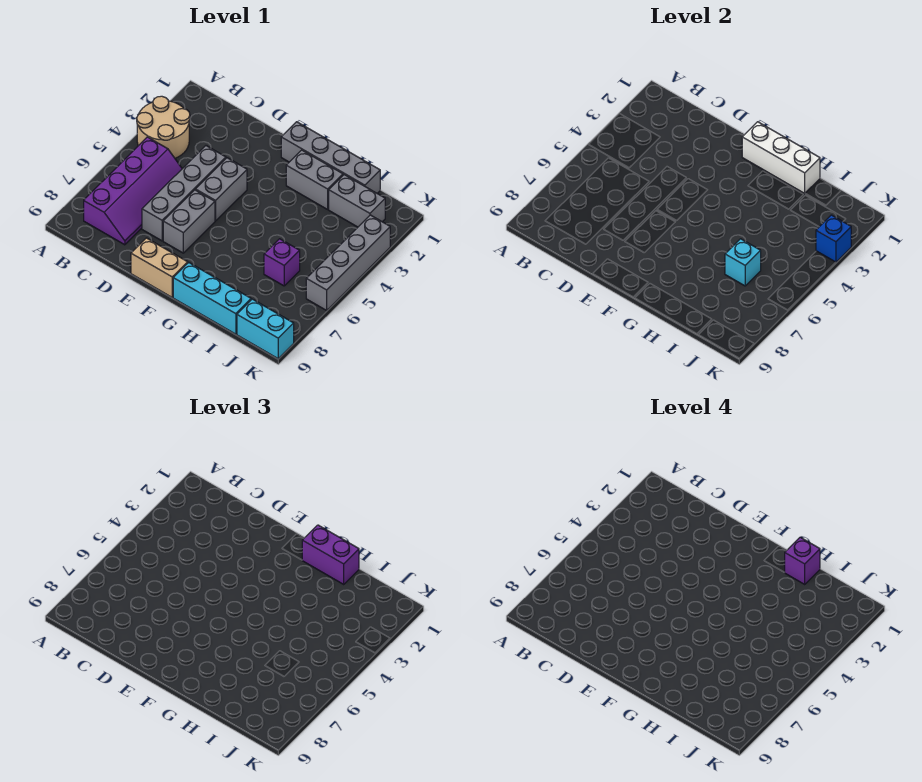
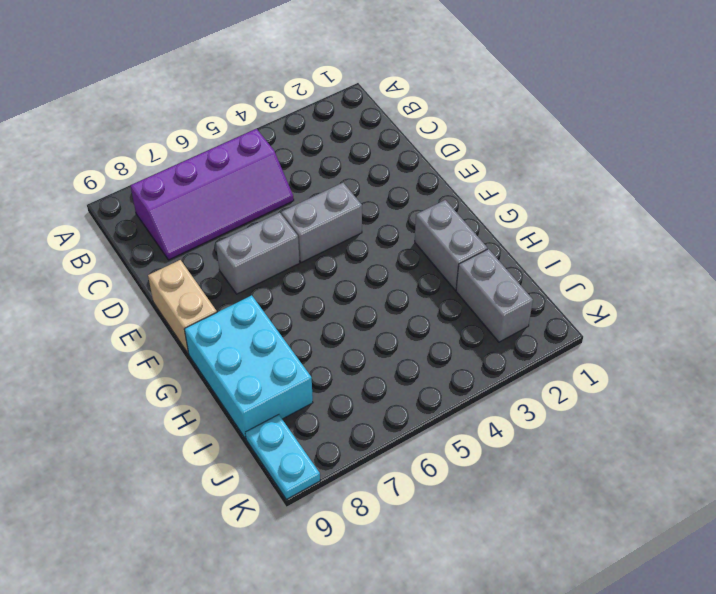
cyan brick G8:I9 level 1 -> cyan brick G9:I9 level 1
cyan plate J9:K9 level 1 -> cyan brick J9:K9 level 1
none -> tan round brick A3:B4 level 1
none -> grey brick D4:D7 level 1
none -> grey brick F1:I1 level 1

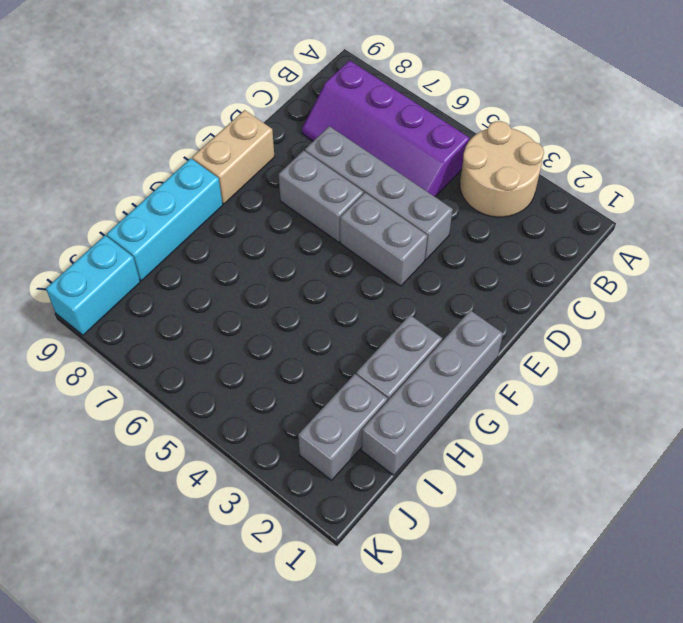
none -> purple brick I6 level 1
none -> grey brick K3:K6 level 1
none -> white brick F1:H1 level 2

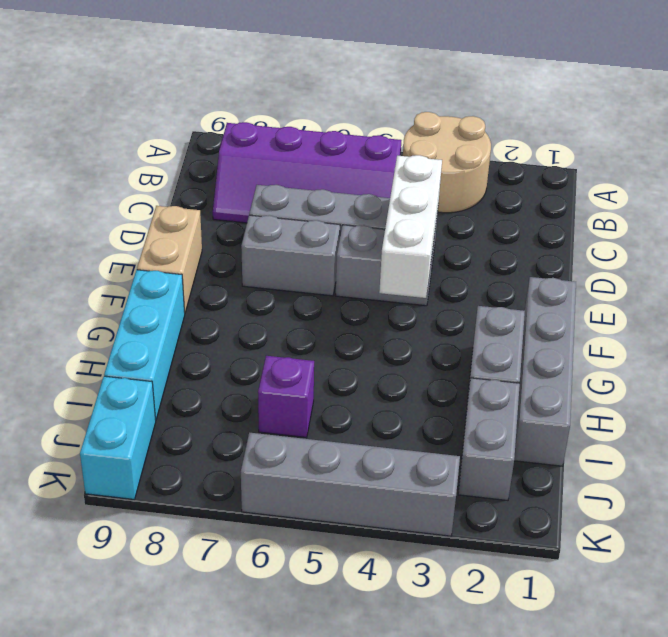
white brick D4:F4 level 2 -> white brick F1:H1 level 2
none -> cyan brick I6 level 2
none -> blue brick K3 level 2
none -> purple brick G1:H1 level 3

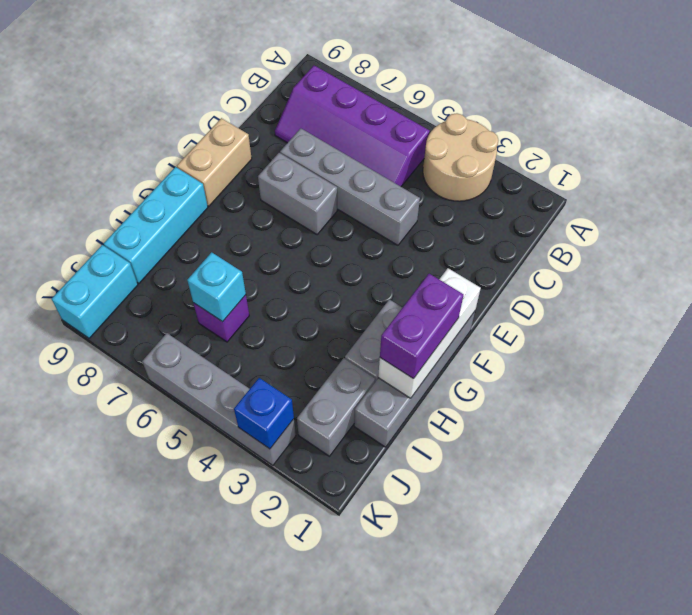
none -> grey brick E4:E5 level 1
none -> purple brick H1 level 4

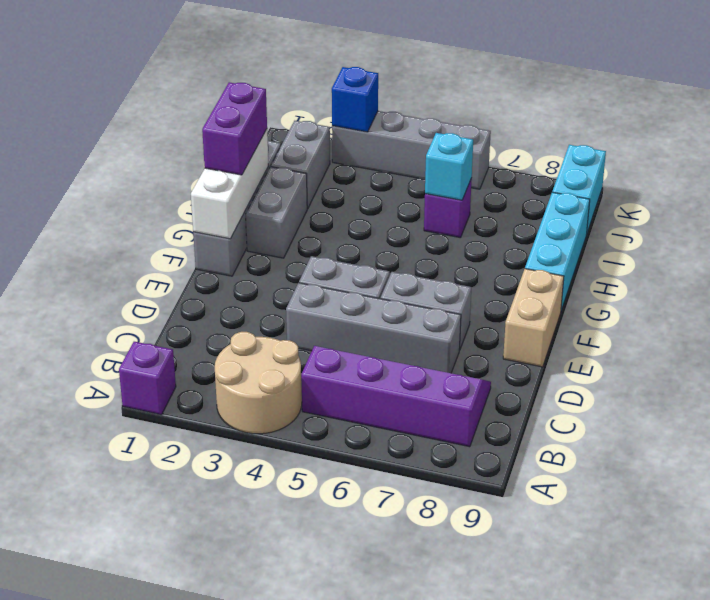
purple brick A1 level 1 -> purple brick H1 level 4

